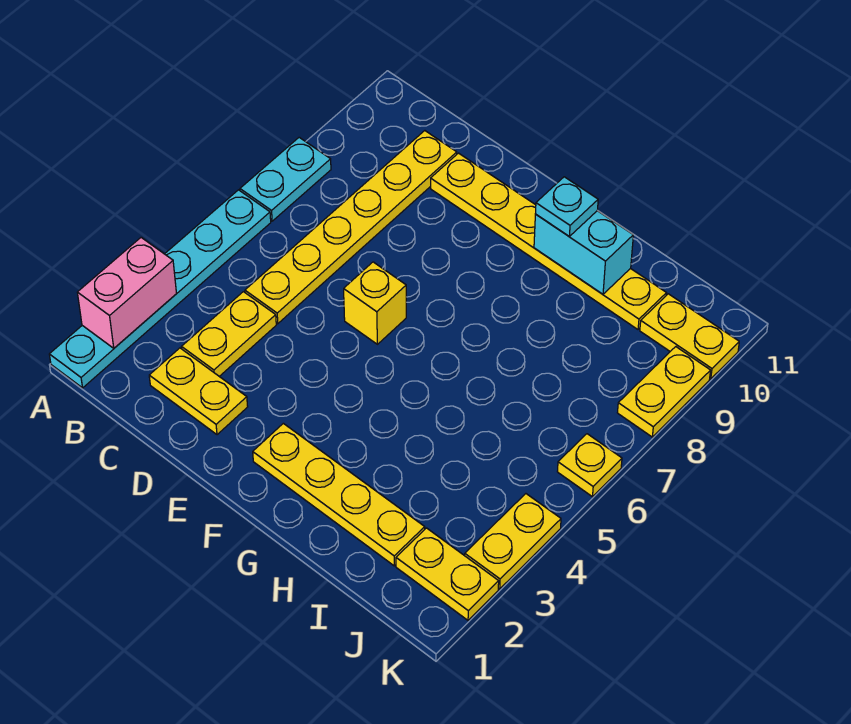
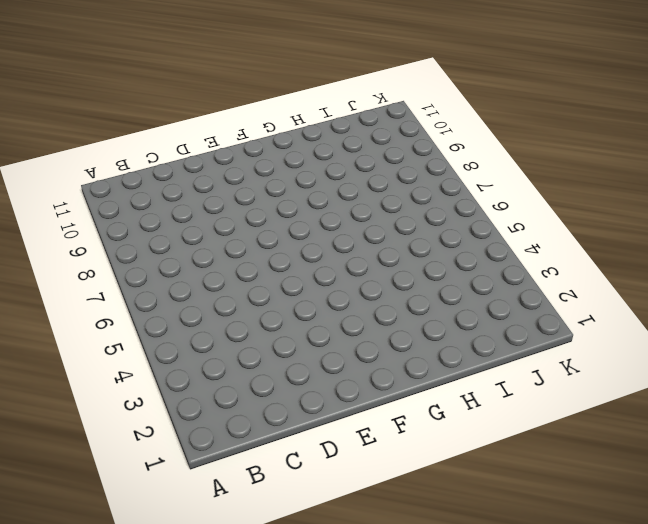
none -> cyan plate A1:A6 level 1
none -> cyan plate A7:A8 level 1
none -> yellow plate C2:D2 level 1

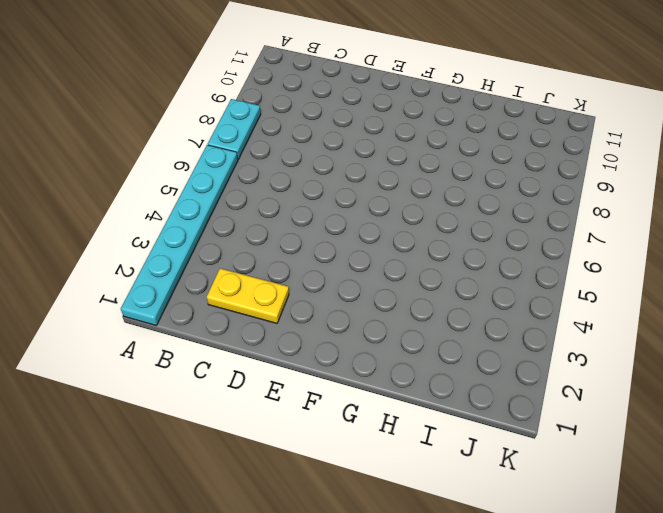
none -> yellow plate C3:C4 level 1
none -> yellow plate C5:C10 level 1
none -> yellow plate D10:I10 level 1

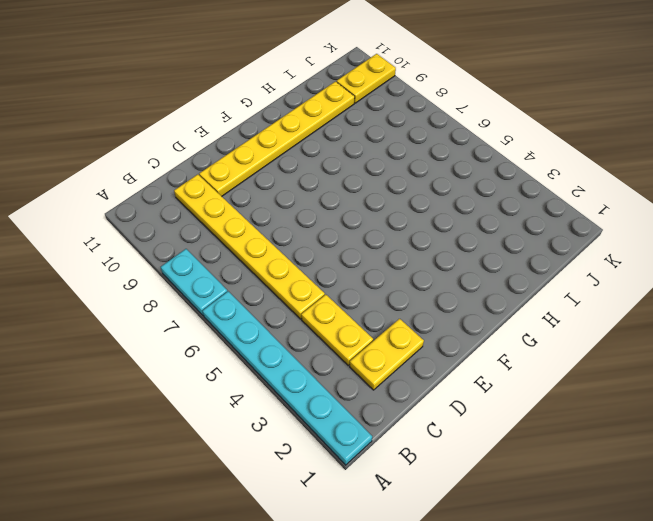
none -> yellow brick E6 level 1
none -> yellow plate F2:I2 level 1
none -> yellow plate J2:K2 level 1

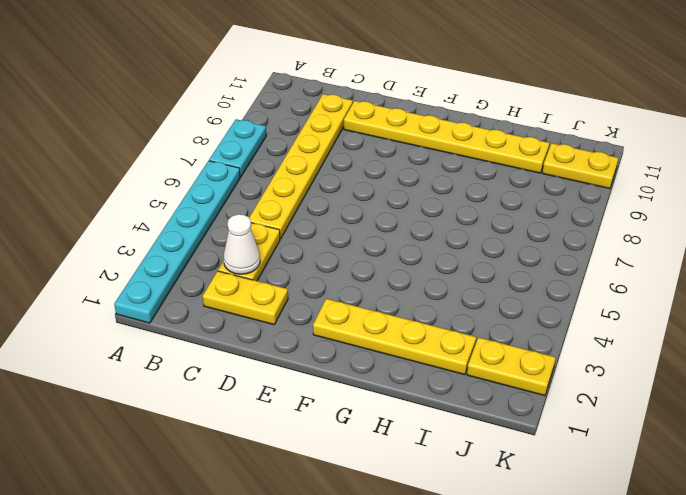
white cone C3 level 2 -> none
none -> yellow brick E6 level 1
none -> yellow plate K3:K4 level 1
none -> yellow plate K6 level 1

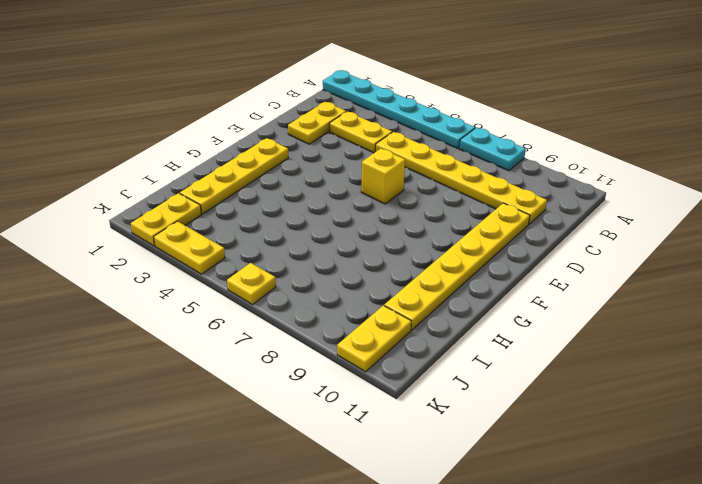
none -> yellow plate K8:K9 level 1
none -> pink brick A2:A3 level 2
none -> cyan brick G10:H10 level 2

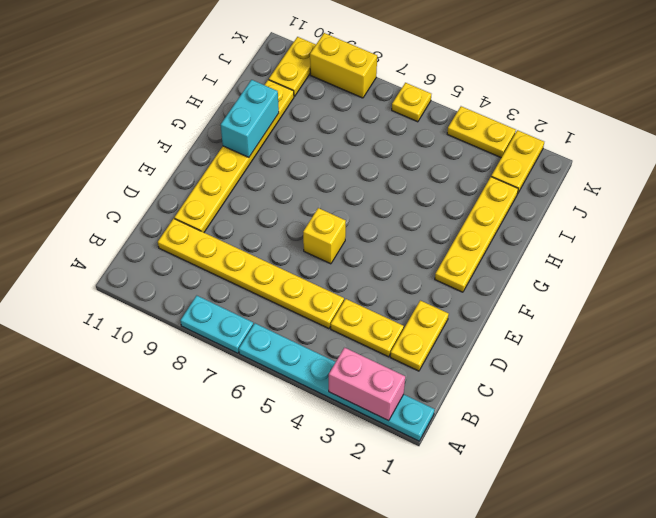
yellow brick K8:K9 level 1 -> yellow plate K8:K9 level 1
none -> cyan plate G10 level 3

